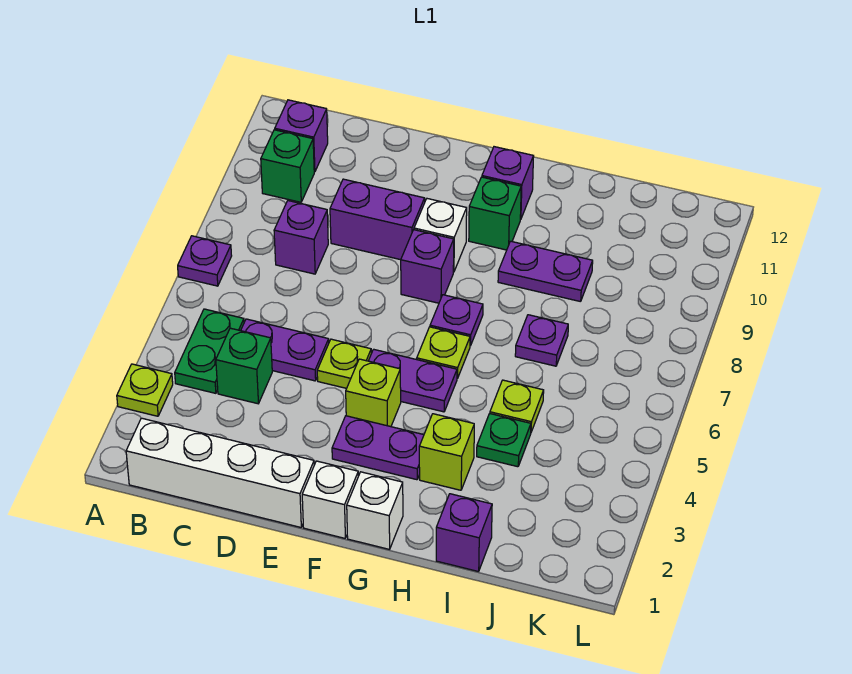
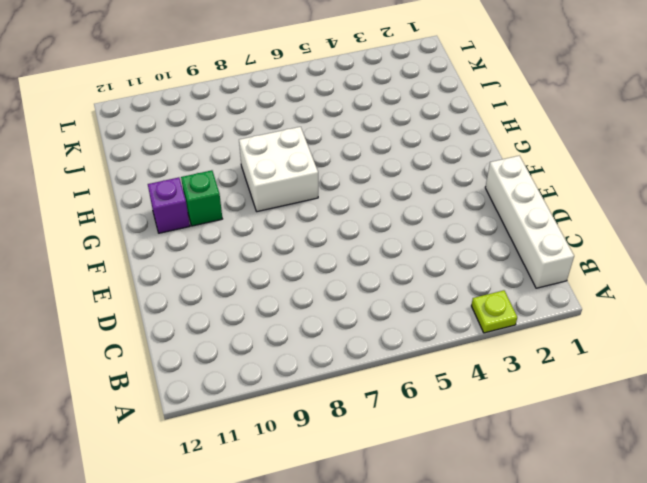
white brick G7:H8 level 1 -> purple plate G7 level 1
none -> purple plate A7 level 1
none -> green plate B4:B5 level 1
none -> green brick B10 level 1

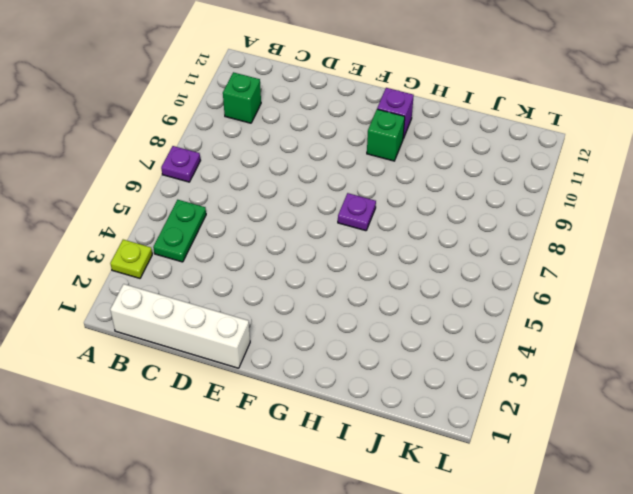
none -> purple brick B11 level 1
none -> green brick C4 level 1
none -> purple plate C5:D5 level 1

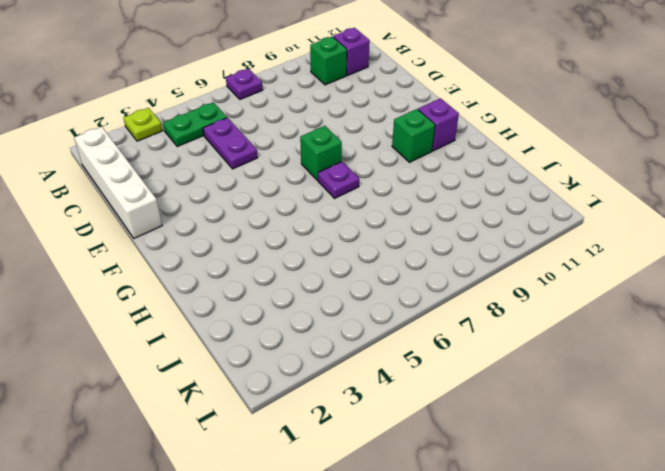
green brick F7 level 1 -> green brick C4 level 1
none -> purple brick C8 level 1
none -> purple brick D9:E9 level 1
none -> lime plate E5 level 1

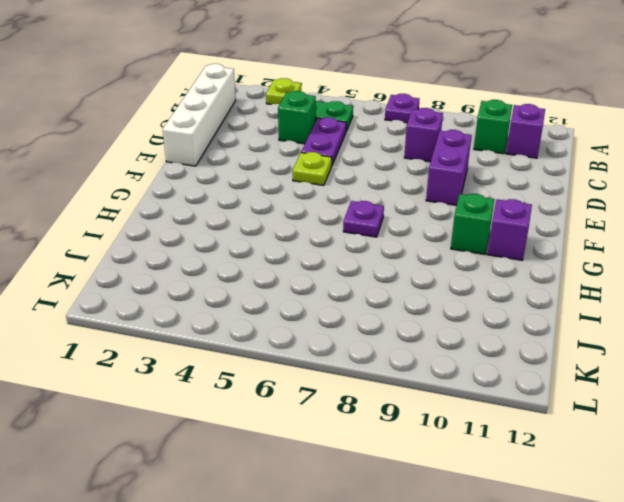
none -> white brick F1 level 1
none -> purple plate F3:G3 level 1
none -> lime brick F4 level 1

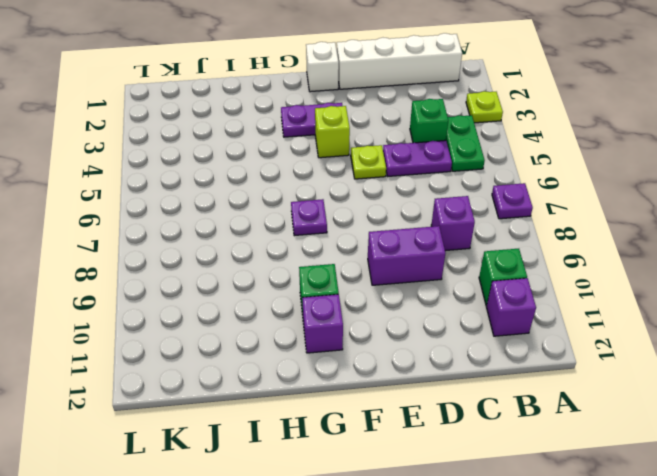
none -> purple plate F5:G5 level 1
none -> purple brick F8 level 1
none -> white brick F9 level 1

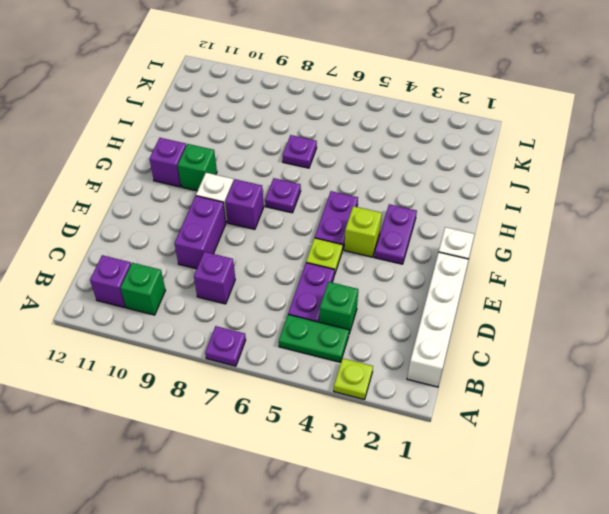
none -> white brick G1 level 1
none -> lime plate G6 level 1
none -> lime brick H3 level 1

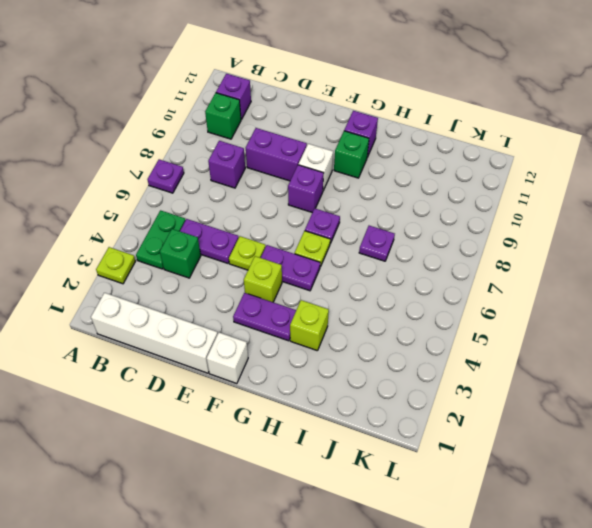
none -> white brick G1 level 1
none -> purple plate H9:I9 level 1
none -> purple brick I1 level 1

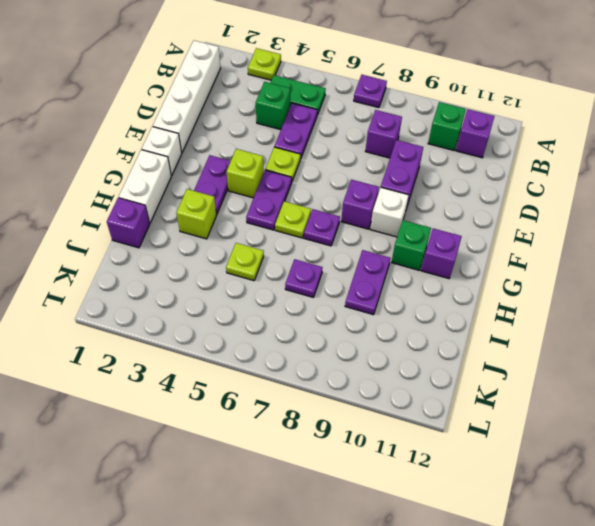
white brick G1:H1 level 1 -> white brick G1 level 1
none -> green plate I4 level 1

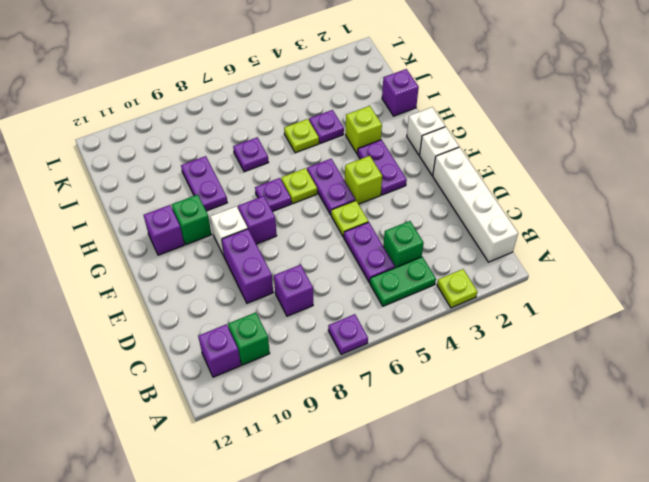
purple plate I4 level 1 -> green plate I4 level 1

